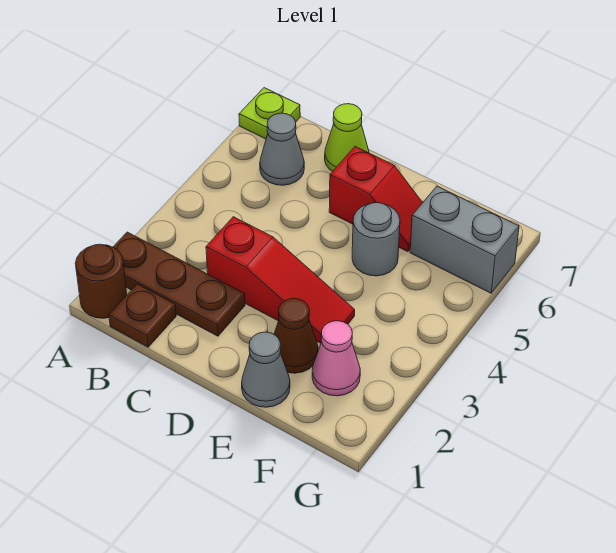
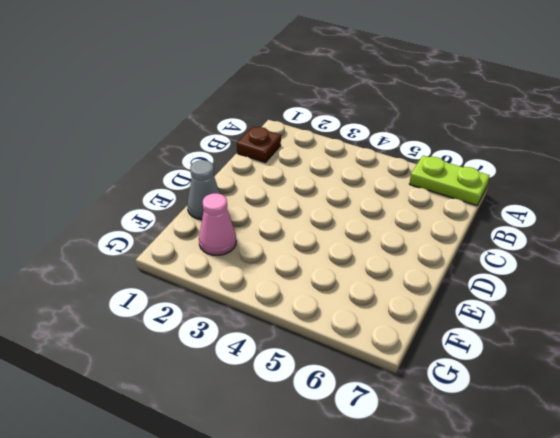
lime plate A6:A7 level 1 -> lime plate A7 level 1
none -> brown round brick A1 level 1
none -> brown plate A2:C2 level 1
none -> grey cone B6 level 1

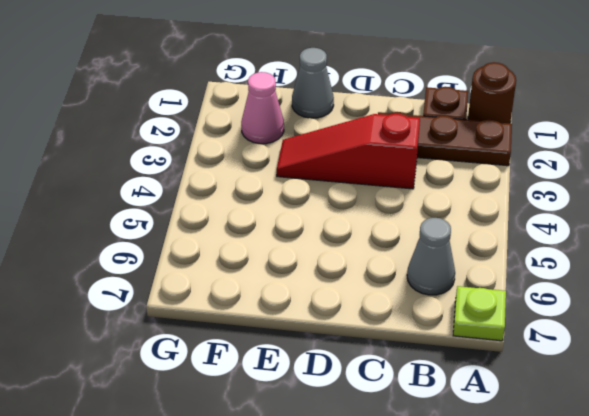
none -> lime cone C7 level 1
none -> red slope D6:E6 level 1 top D
none -> brown cone E2 level 1

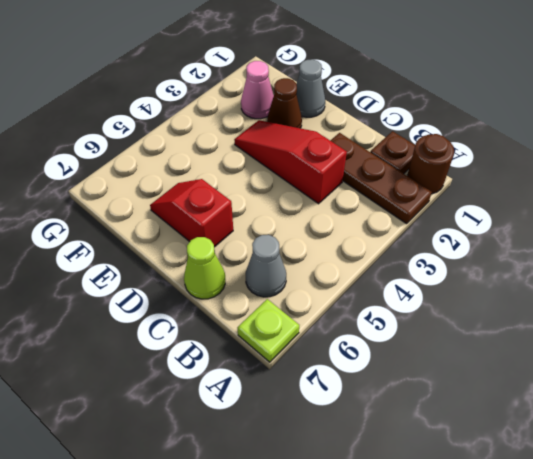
none -> grey round brick E5 level 1
none -> grey brick F6:G6 level 1

